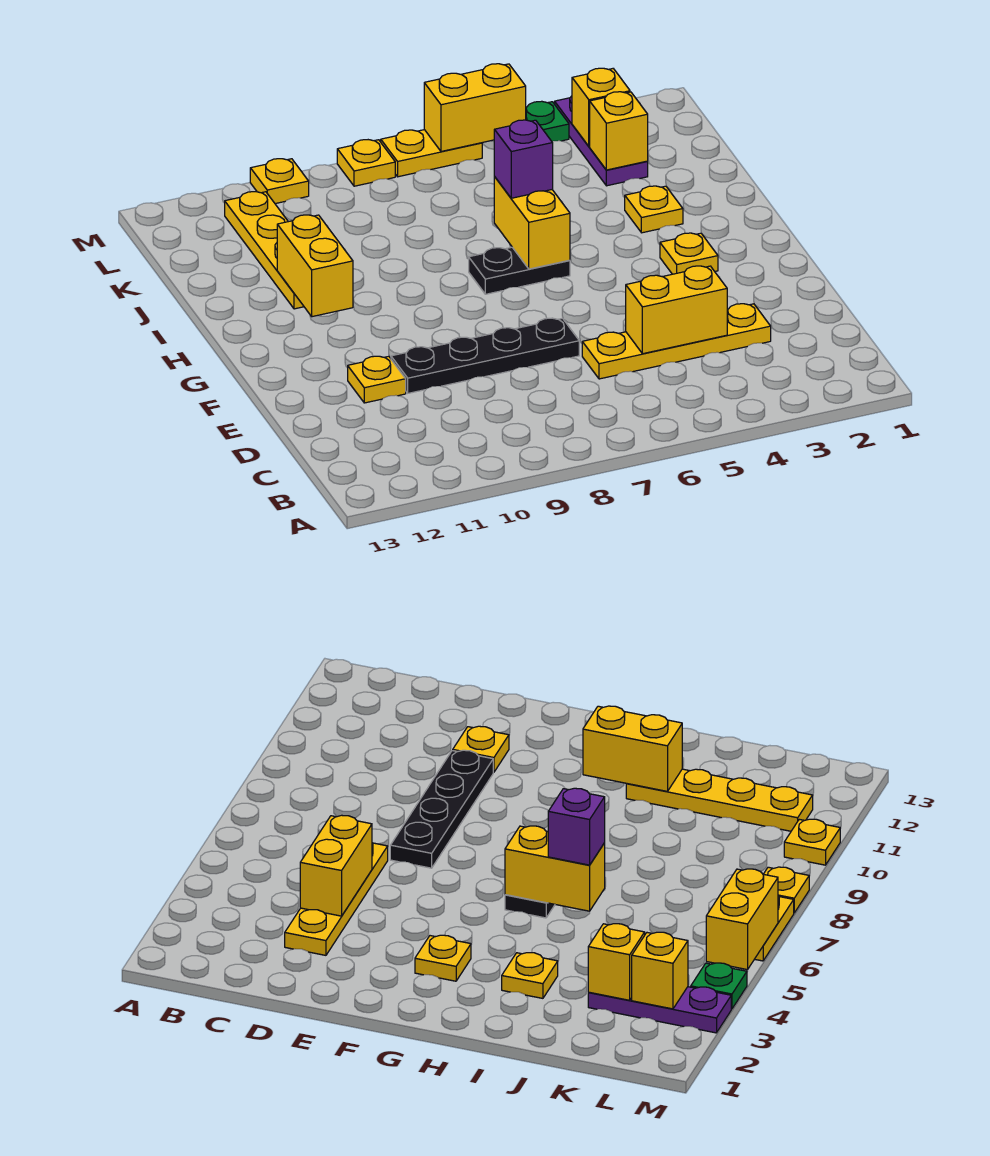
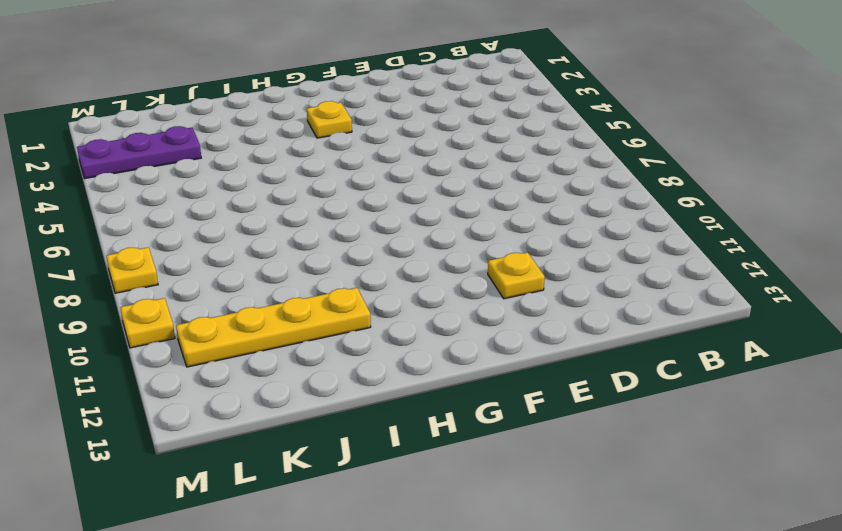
none -> yellow plate D3:D6 level 1
none -> black plate E7:E10 level 1
none -> black plate H6:H7 level 1

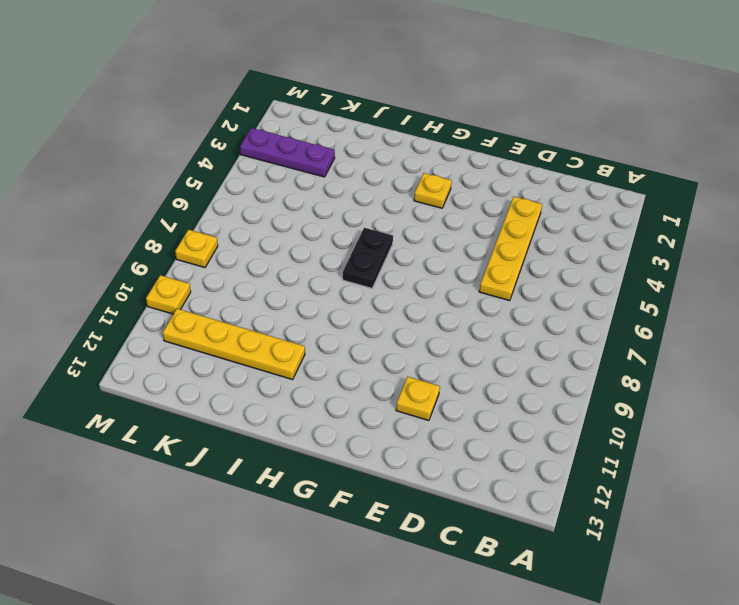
none -> black plate E7:E10 level 1
none -> yellow plate I3 level 1
none -> green plate M4 level 1

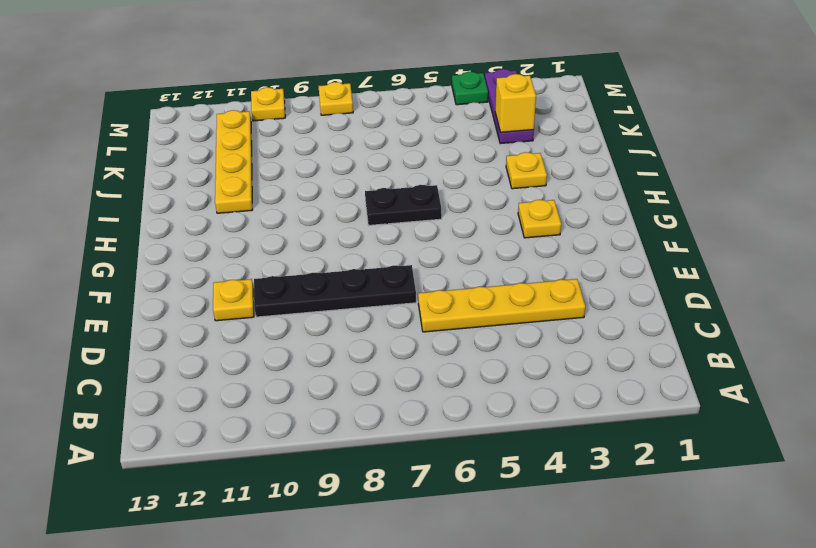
none -> yellow plate M6:M7 level 1
none -> yellow brick D4:D5 level 2
none -> yellow brick H6:I6 level 2

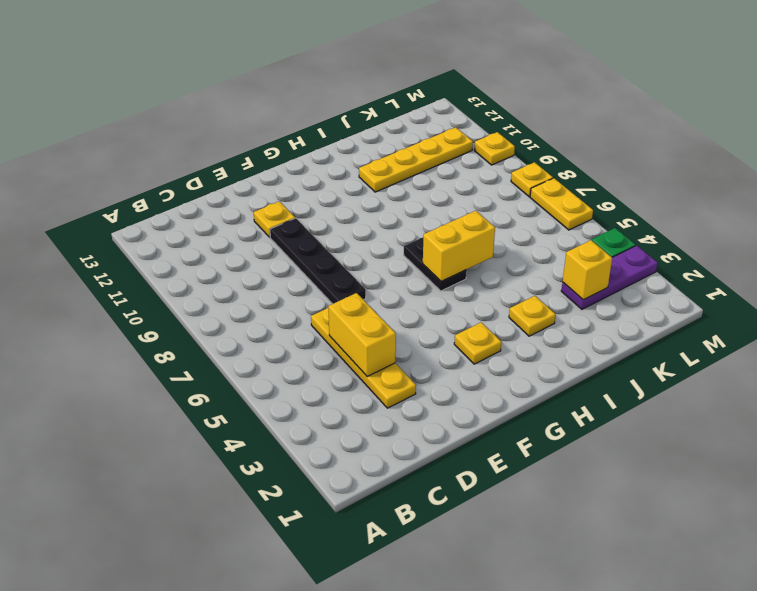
none -> yellow brick H11:I11 level 2
none -> yellow brick L3 level 2
none -> yellow brick M5:M6 level 2

